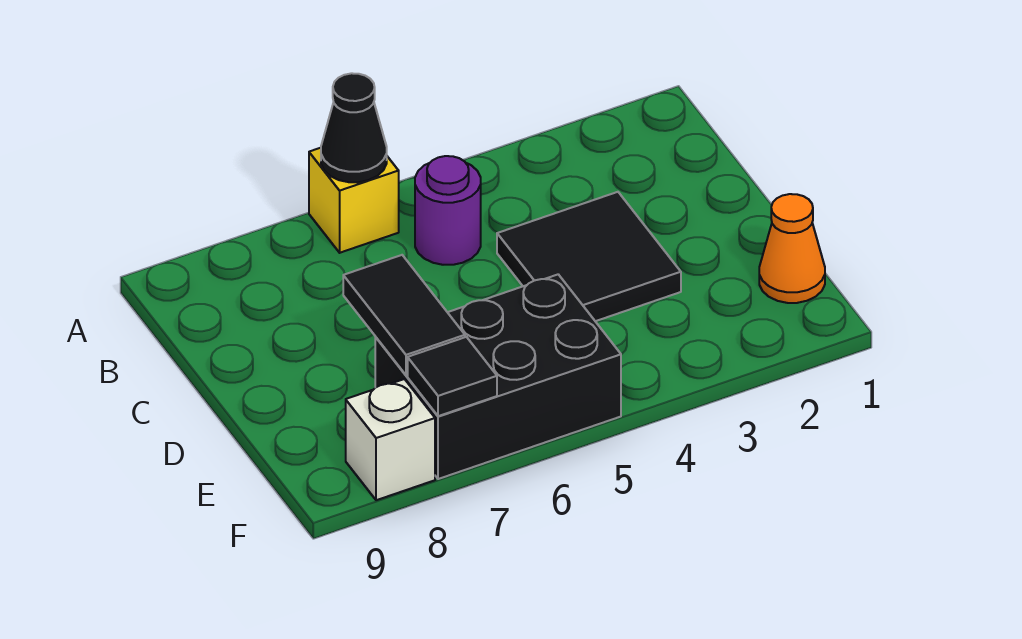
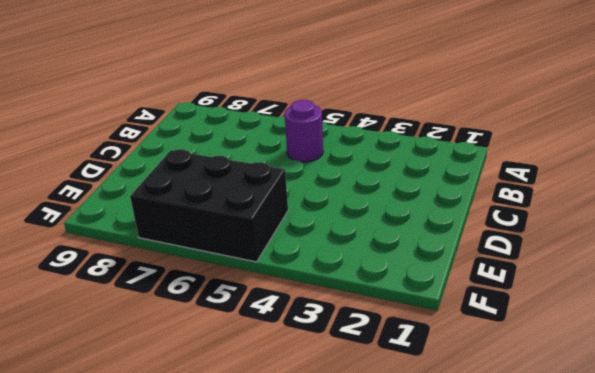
none -> yellow brick A6 level 1
none -> black tile C3:D4 level 1

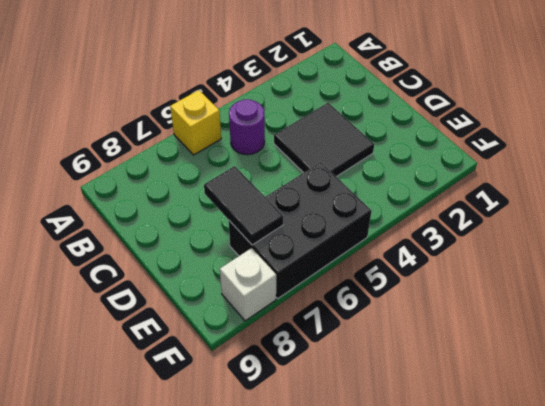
none -> orange cone E1 level 1
none -> black cone A6 level 2

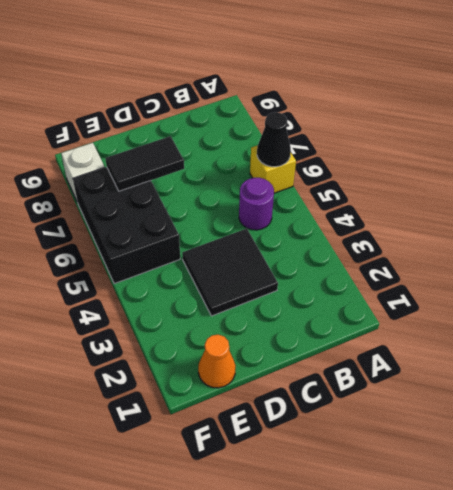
none -> black tile F7 level 2

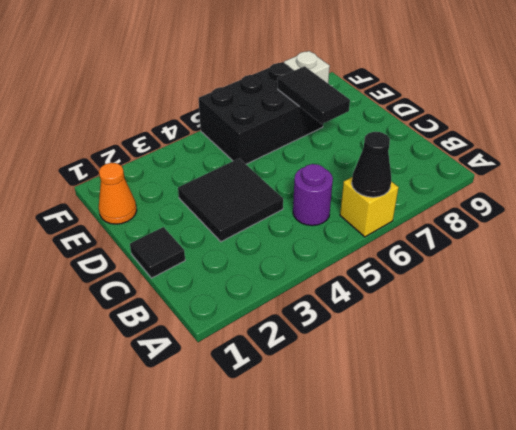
black tile C1 level 1 -> black tile F7 level 2

